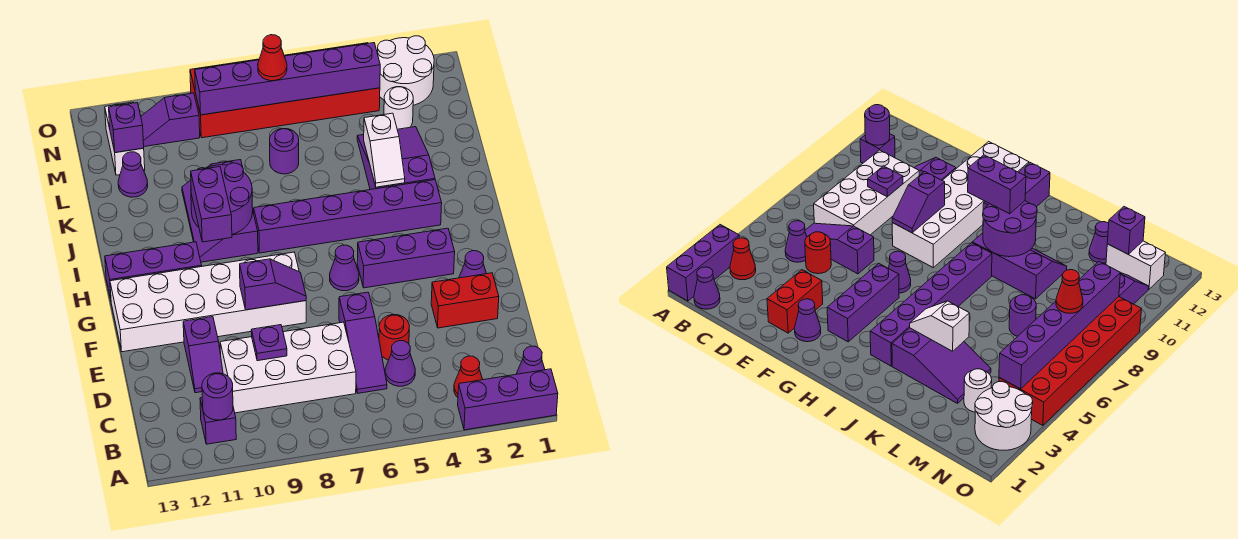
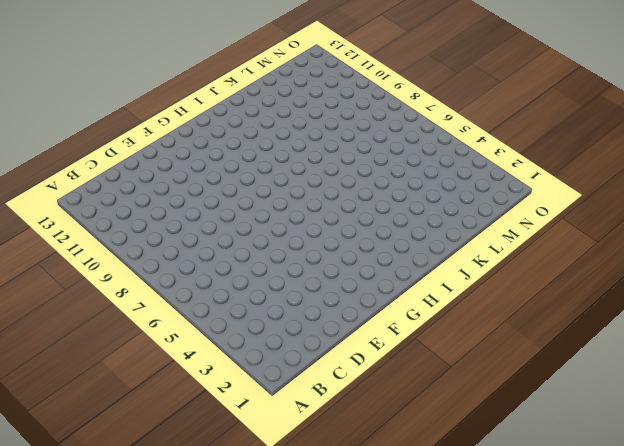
none -> purple brick A1:A3 level 1
none -> purple cone B1 level 1
none -> red cone B3 level 1
none -> purple brick B11 level 1

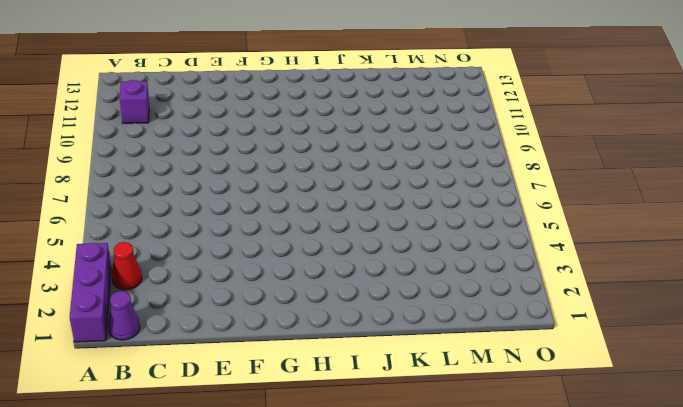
none -> purple cone C5 level 1
none -> purple slope C6:E6 level 1 top E
none -> white brick C7:D10 level 1
none -> red round brick D5 level 1

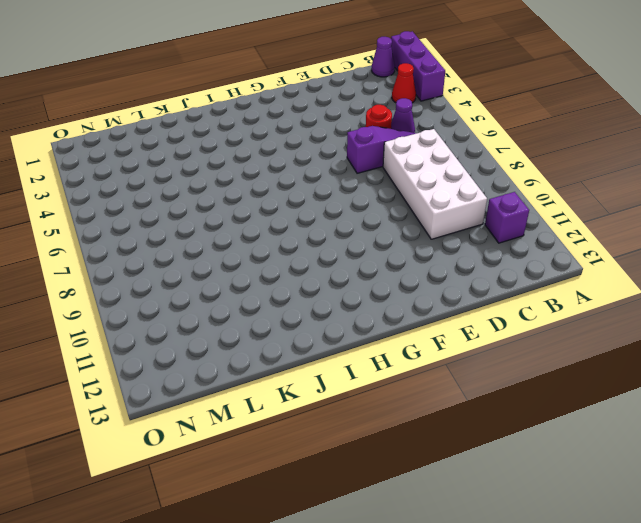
none -> purple slope D11:E11 level 1 top E
none -> red brick E2:E3 level 1
none -> purple cone F2 level 1
none -> white brick F8:G13 level 1

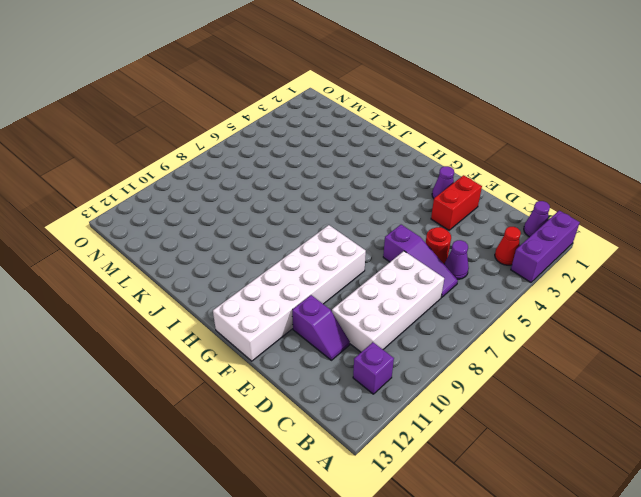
none -> purple brick G3:G5 level 1
none -> purple cone G6 level 1
none -> purple brick H11:H13 level 1
none -> purple brick I3:I8 level 1

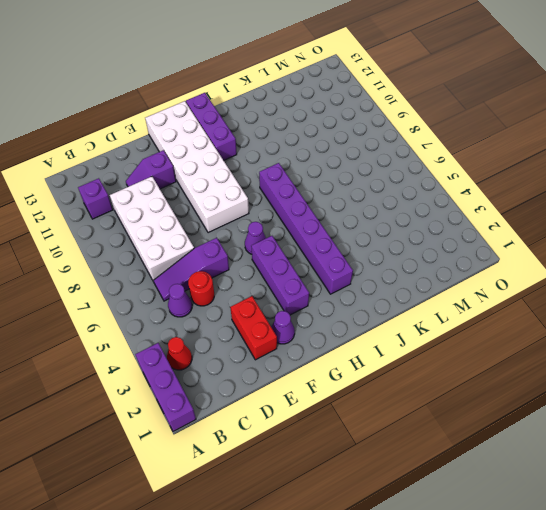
none -> purple cone B1 level 1
none -> purple slope I9:K10 level 1 top 9
none -> purple slope J3:L4 level 1 top J
none -> purple round brick L7 level 1

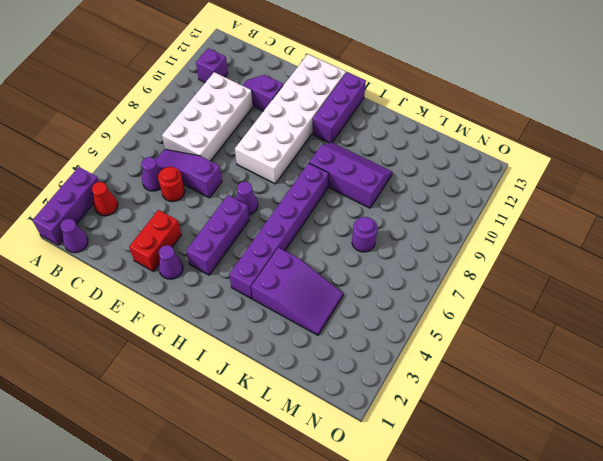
none -> purple cone L12 level 1
none -> white round brick M3 level 1
none -> white brick M12:N12 level 1
none -> white round brick N2:O3 level 1

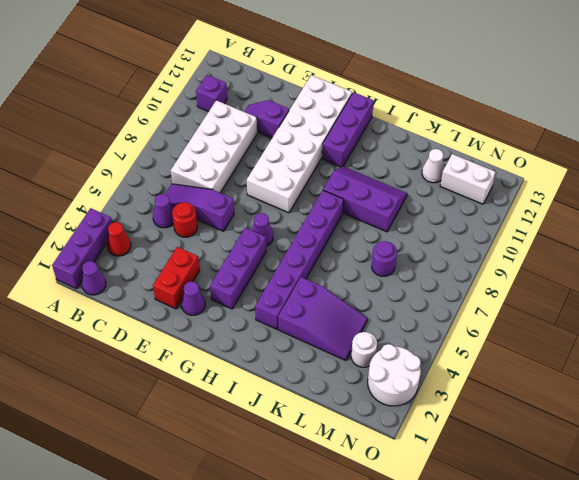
white cone L12 level 1 -> purple cone L12 level 1
none -> red brick N4:O9 level 1
none -> purple slope N10:N11 level 1 top 10
none -> purple round brick B11 level 2
none -> purple plate D9 level 2

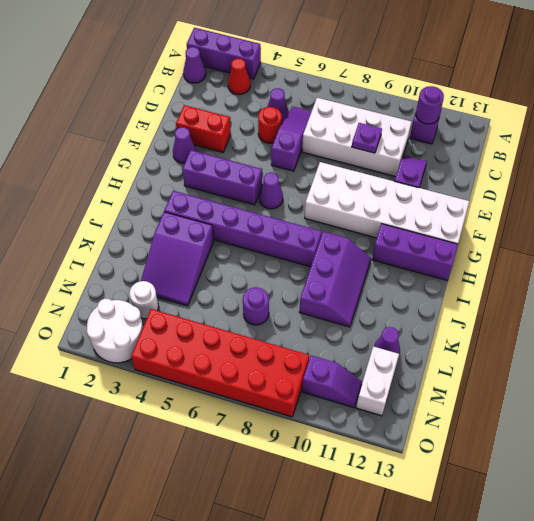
none -> purple slope F8:F9 level 2 top 9
none -> purple round brick I9:J10 level 2
none -> white slope J4:K4 level 2 top K
none -> purple brick M12 level 2

